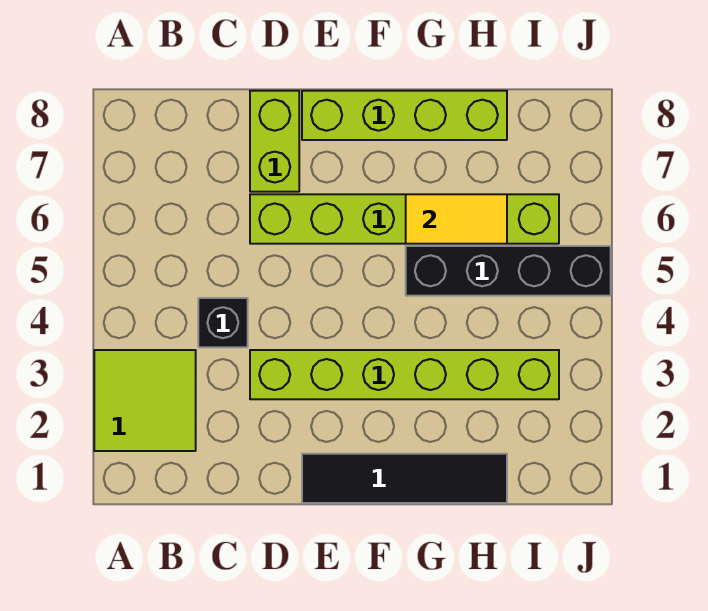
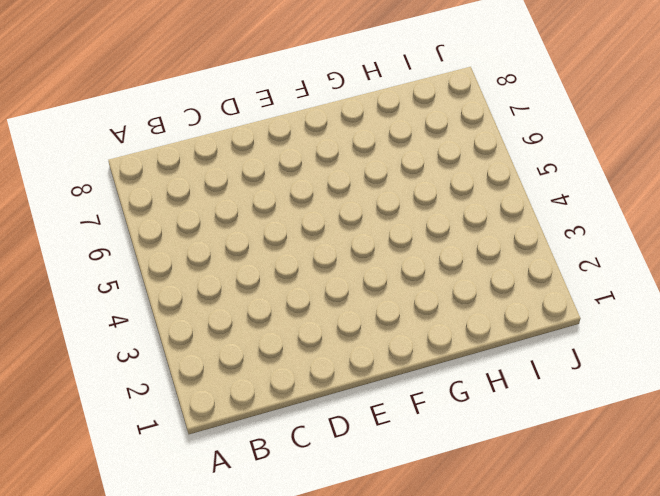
none -> lime tile A2:B3 level 1
none -> black brick C4 level 1

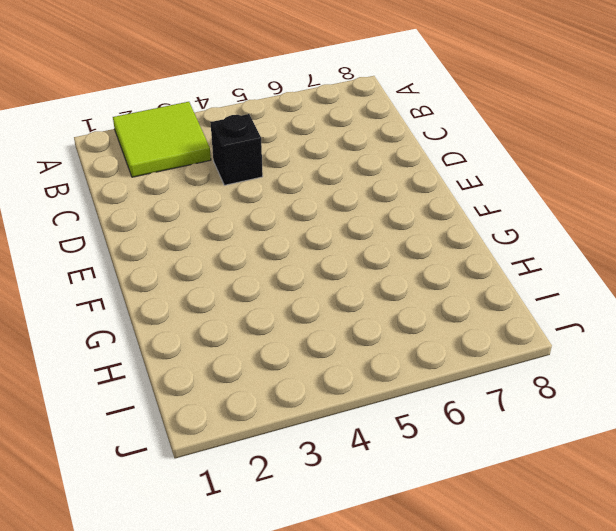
none -> lime brick D3:I3 level 1
none -> lime brick D6:I6 level 1

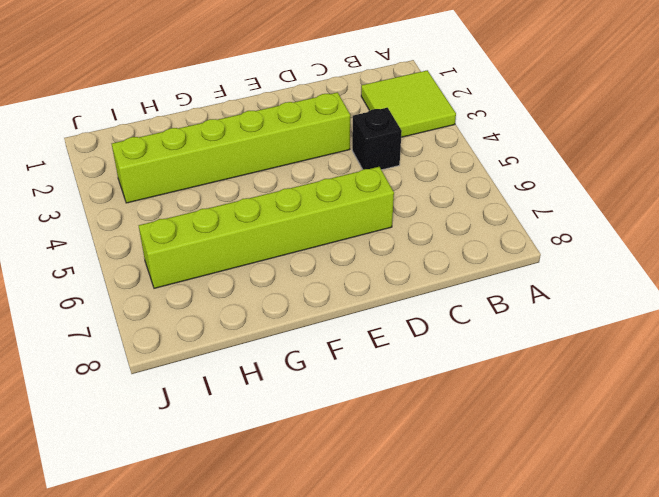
none -> lime brick D7:D8 level 1
none -> black tile E1:H1 level 1

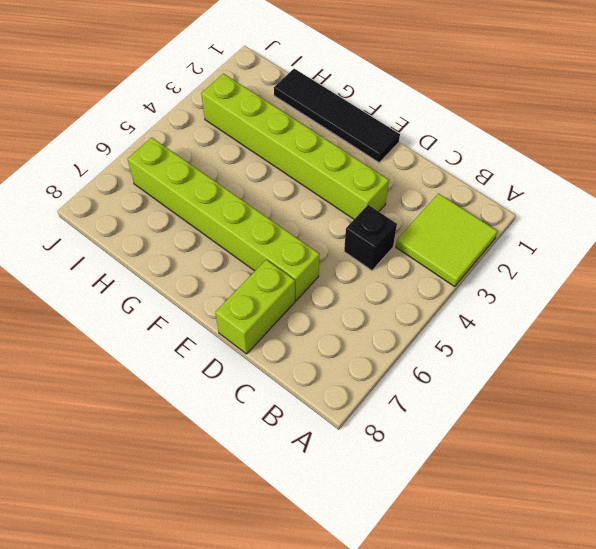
none -> lime brick E8:H8 level 1
none -> black brick G5:J5 level 1

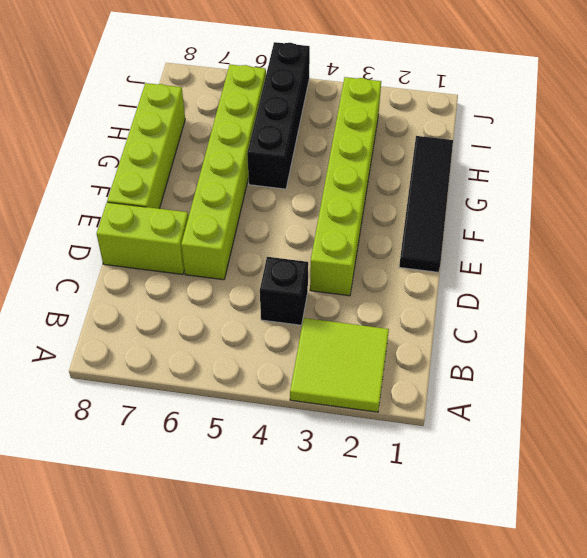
none -> yellow tile G6:H6 level 2

